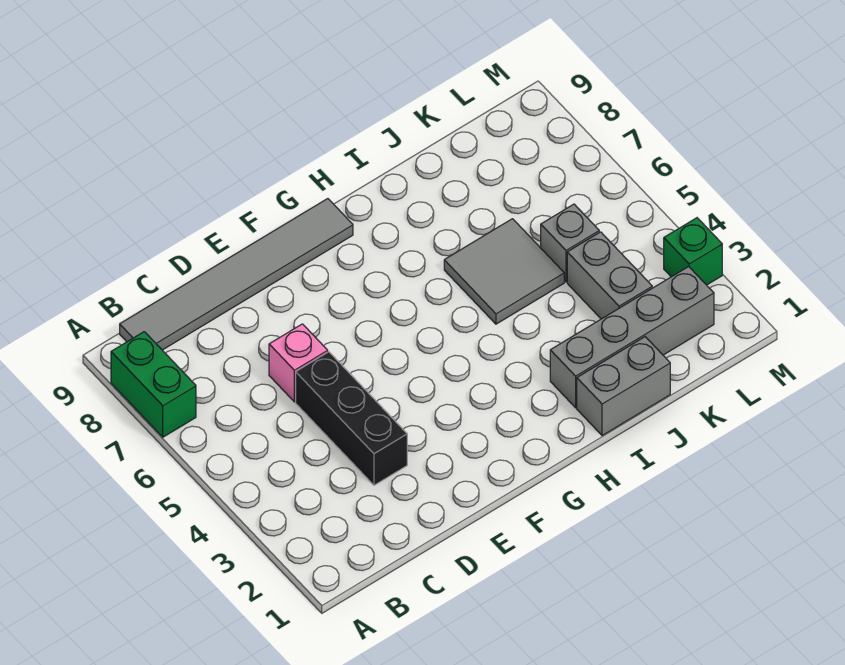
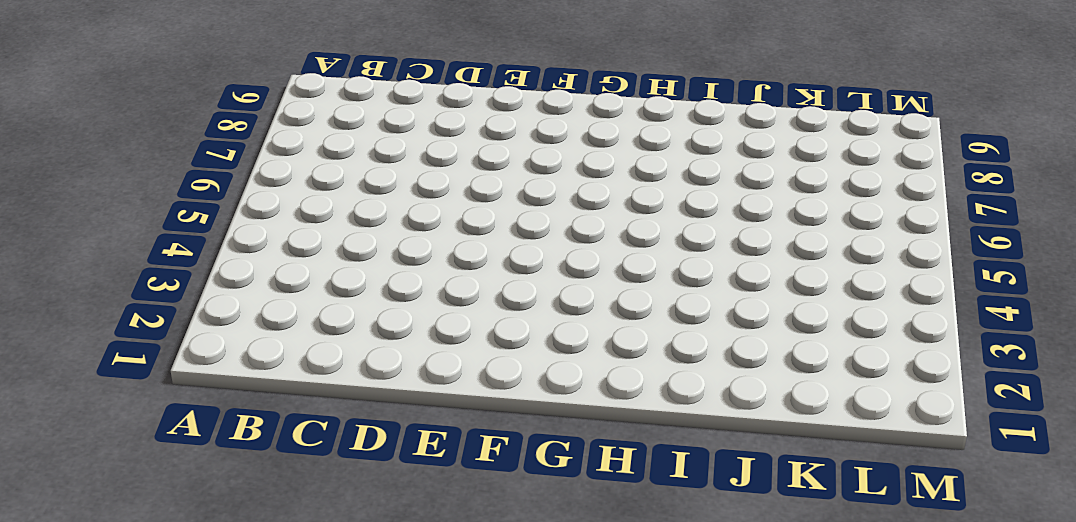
none -> green brick A7:A8 level 1
none -> grey tile B9:G9 level 1

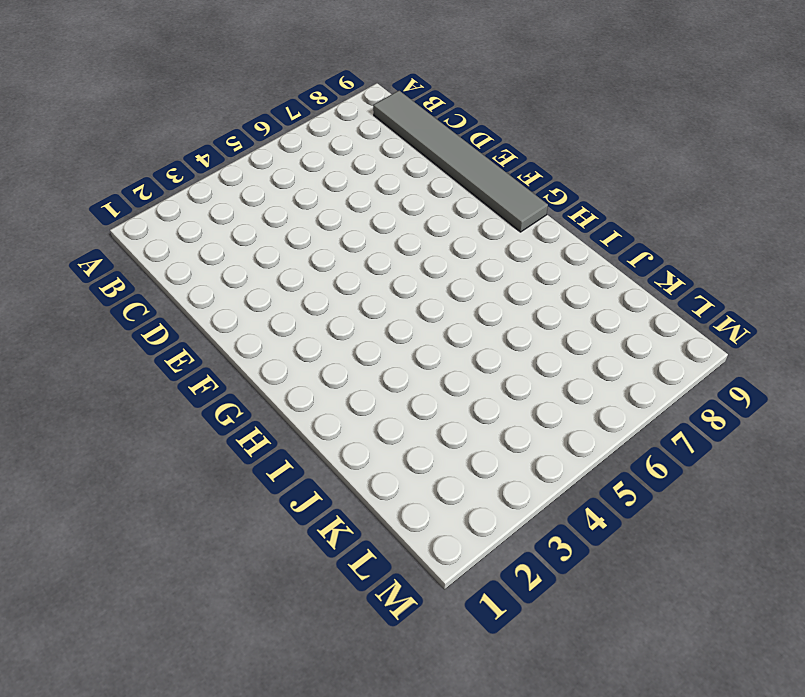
none -> green brick A7:A8 level 1
none -> black brick D3:D5 level 1

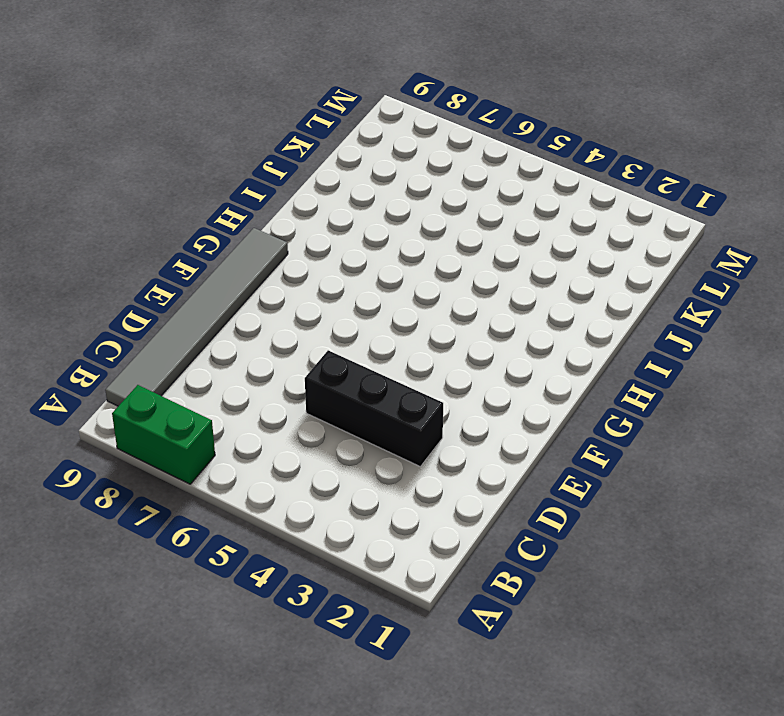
none -> pink brick D6 level 1
none -> grey brick I1:J1 level 1

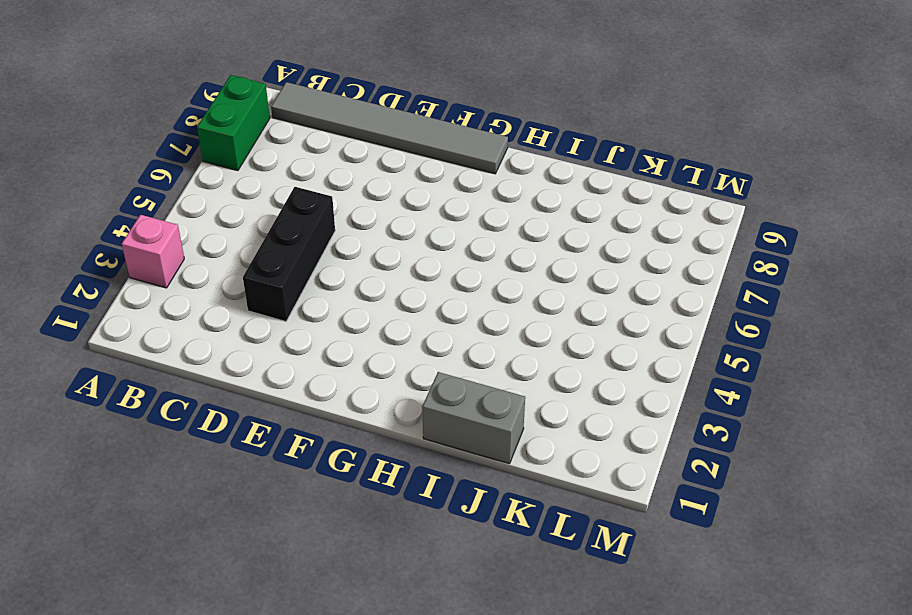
pink brick A3 level 1 -> pink brick D6 level 1
none -> grey brick I2:L2 level 1
none -> grey tile I5:J6 level 1

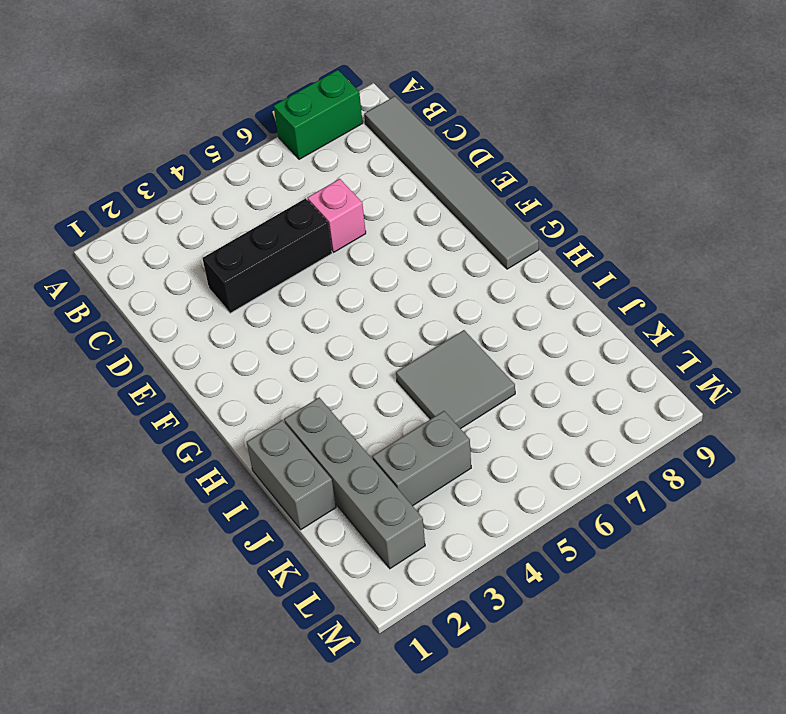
none -> grey brick K5 level 1
none -> green brick M3 level 1

